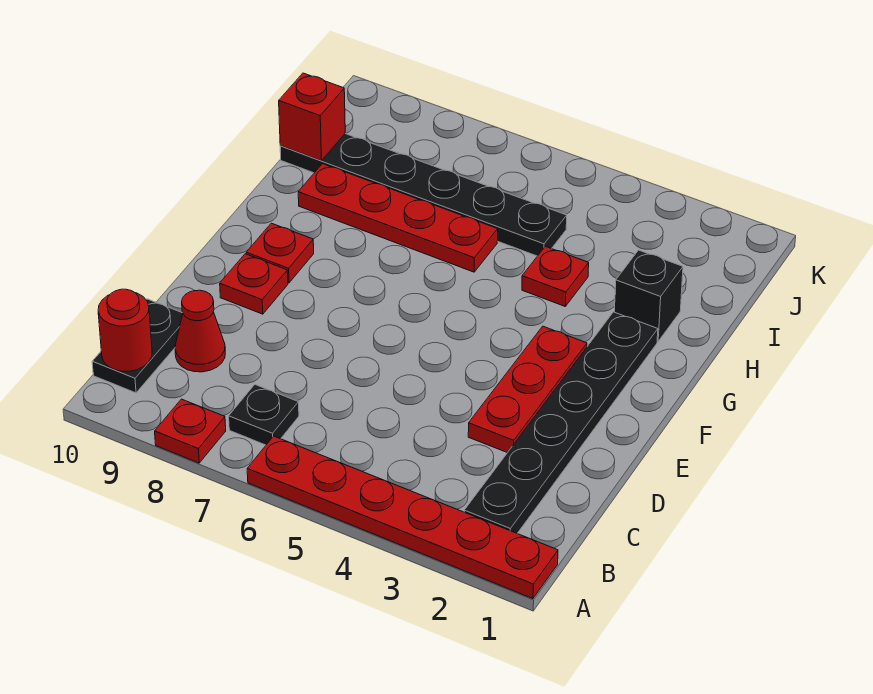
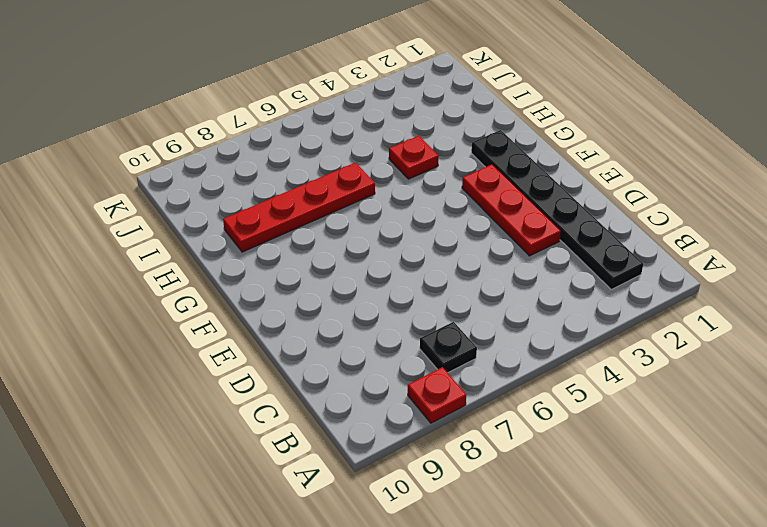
none -> red plate A1:A6 level 1
none -> black plate B10:C10 level 1
none -> red cone C9 level 1

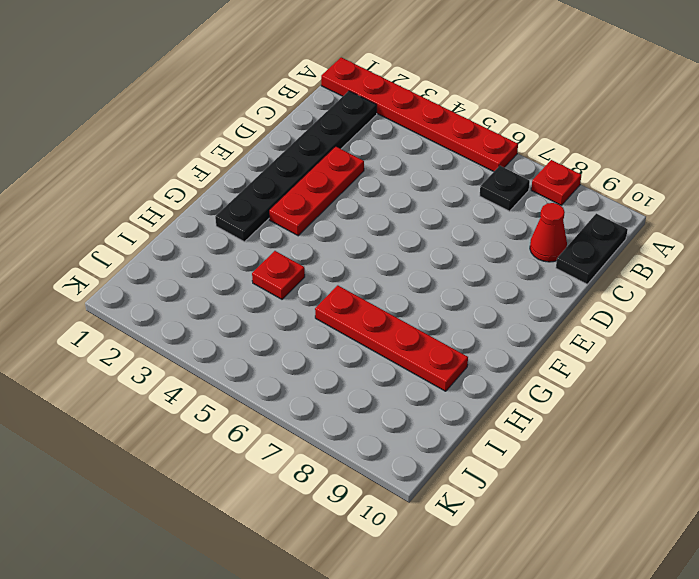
none -> red plate E9 level 1
none -> red plate F9 level 1
none -> black brick H2 level 1

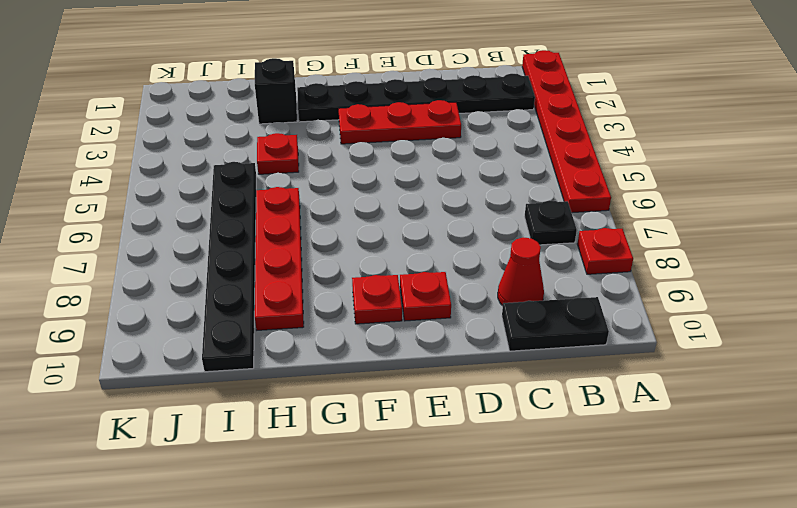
none -> red round brick B10 level 2
none -> red brick I10 level 2

